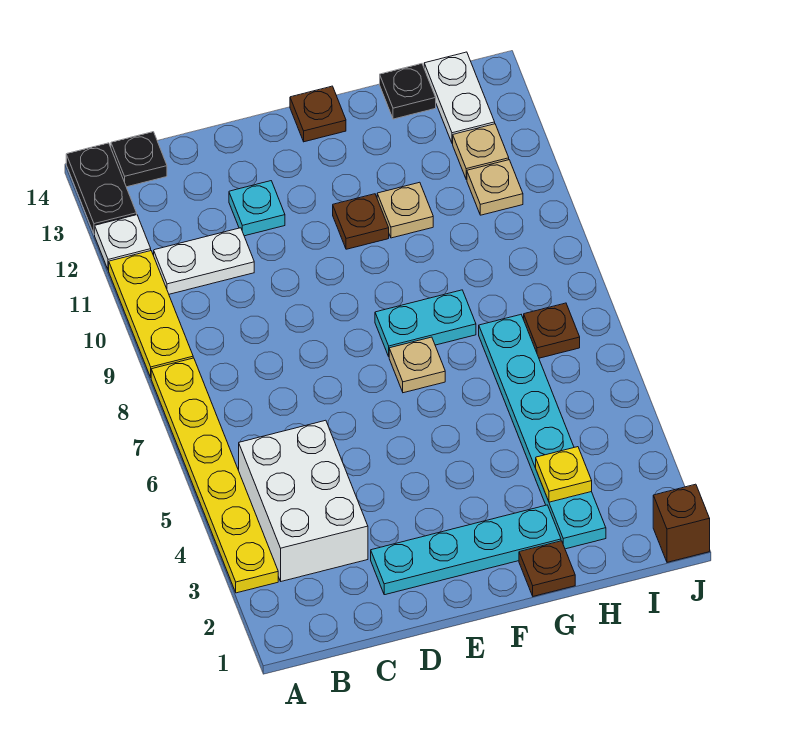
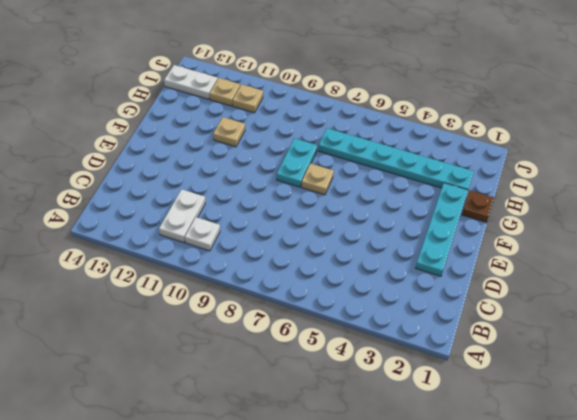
white plate B10 level 1 -> white plate A12 level 1
none -> yellow plate A3:A8 level 1
none -> yellow plate A9:A11 level 1
none -> black plate A13:A14 level 1

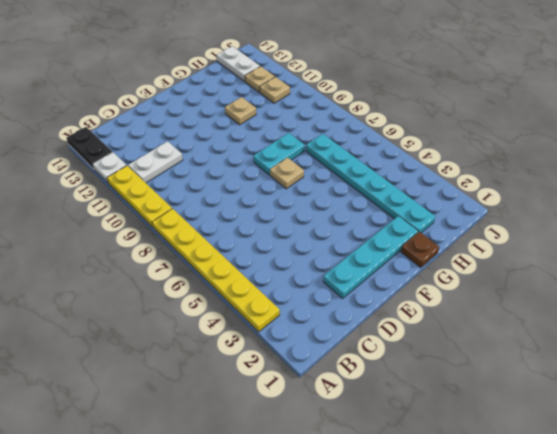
none -> white brick B3:C5 level 1
none -> black plate B14 level 1
none -> cyan plate D12 level 1

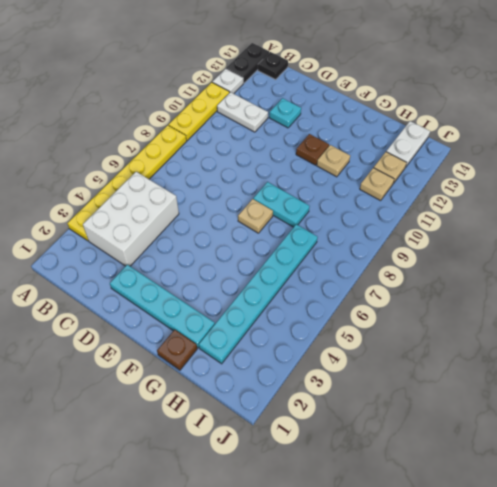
none -> brown plate F14 level 1
none -> black plate H14 level 1
none -> brown plate I7 level 1

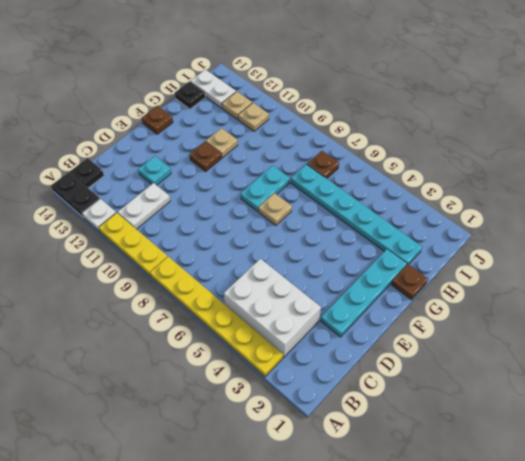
none -> brown brick J1 level 1
none -> yellow plate H3 level 2

